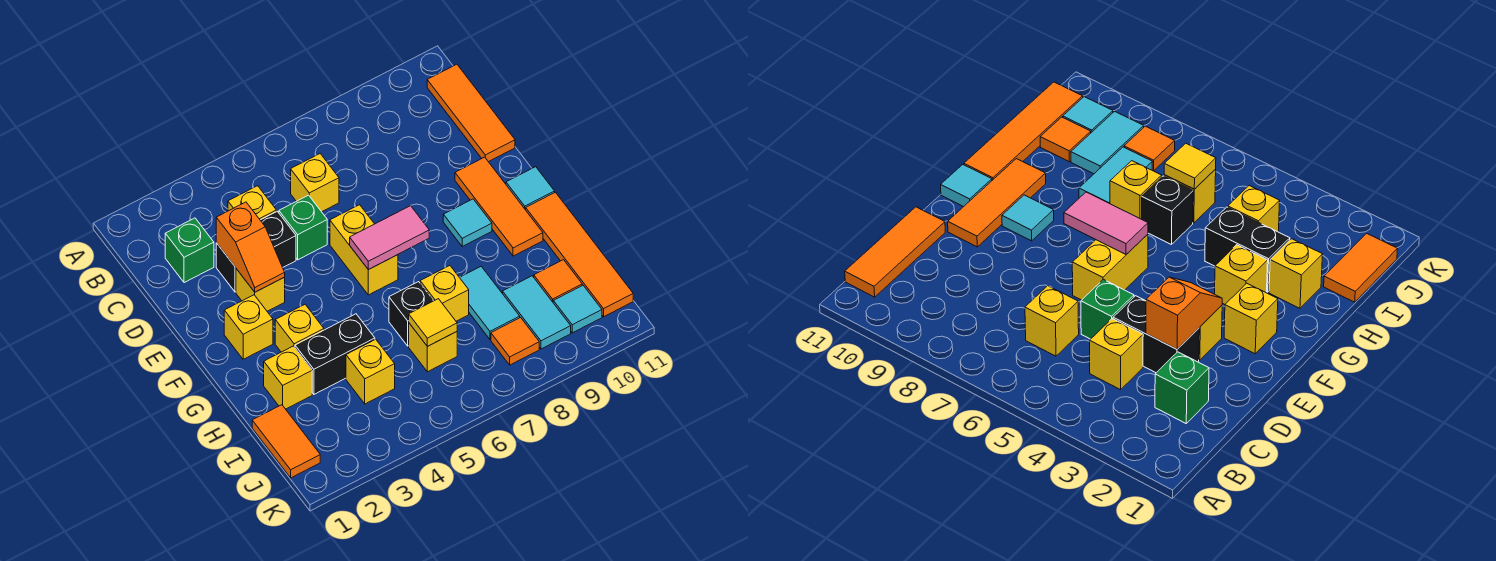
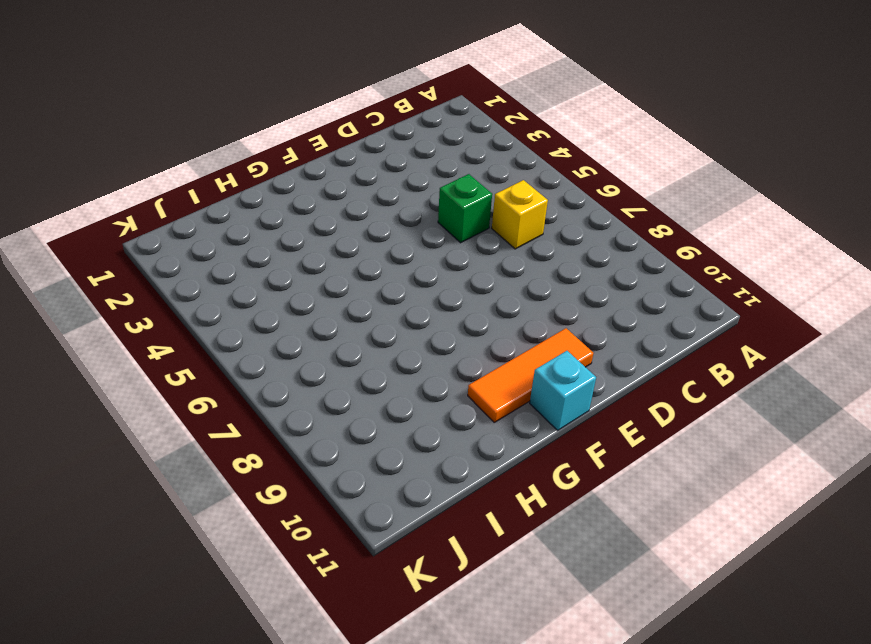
cyan brick F11 level 1 -> cyan tile F11 level 1
none -> orange tile B11:D11 level 1
none -> green brick C2 level 1
none -> yellow brick C4 level 1

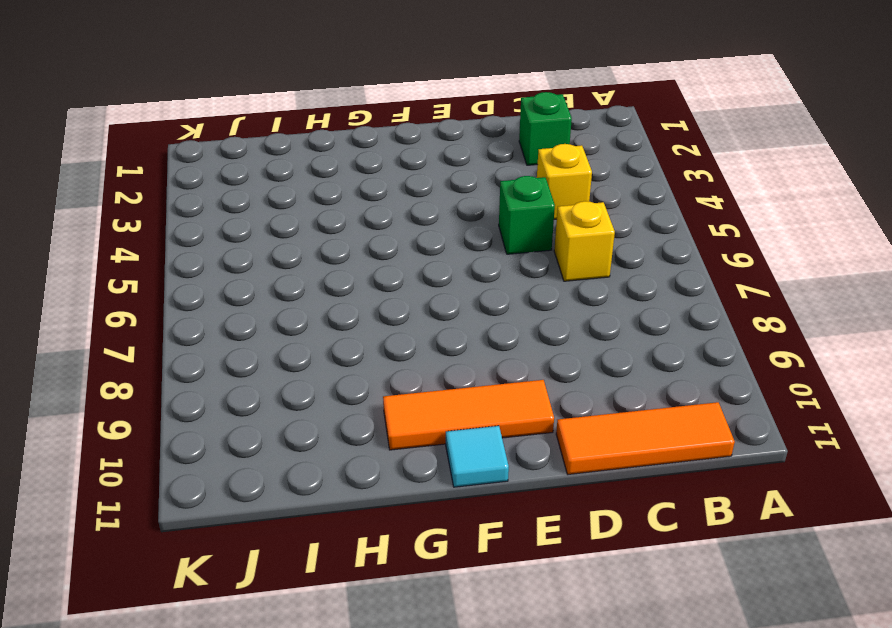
none -> black brick D3:D4 level 1
none -> yellow brick E3 level 1
none -> yellow brick E6:F6 level 1

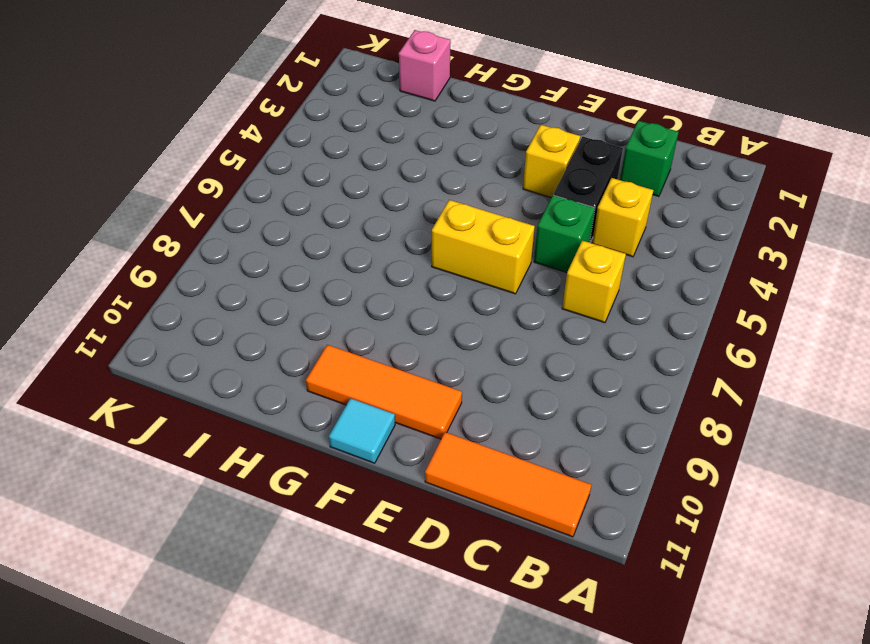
pink brick I1 level 1 -> orange tile I1:J1 level 1
none -> yellow brick F2 level 1
none -> cyan tile F9 level 1
none -> yellow brick G3 level 1

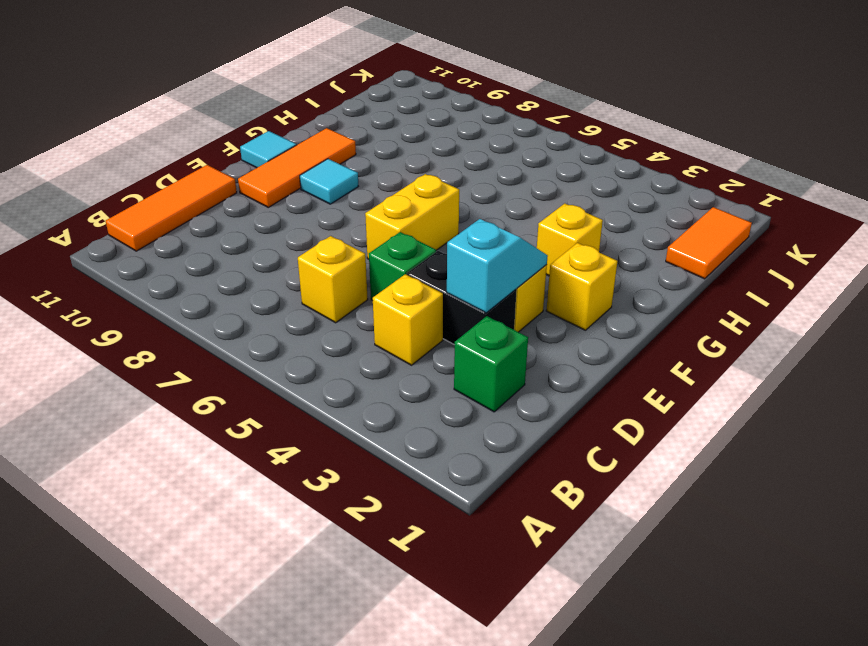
cyan slope D3:E3 level 2 top D -> orange slope D3:E3 level 2 top D
none -> orange tile G11:J11 level 1
none -> yellow brick H2 level 1
none -> black brick H3:H4 level 1

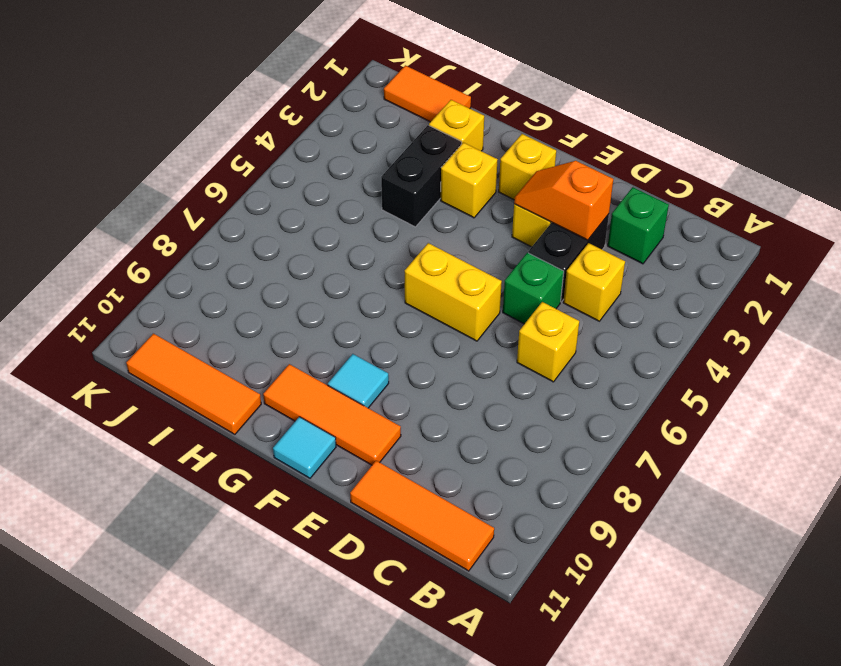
orange tile H11:J11 level 1 -> orange tile G11:J11 level 1
none -> black brick H6 level 1
none -> yellow brick H7 level 1
none -> cyan tile H8:I8 level 1

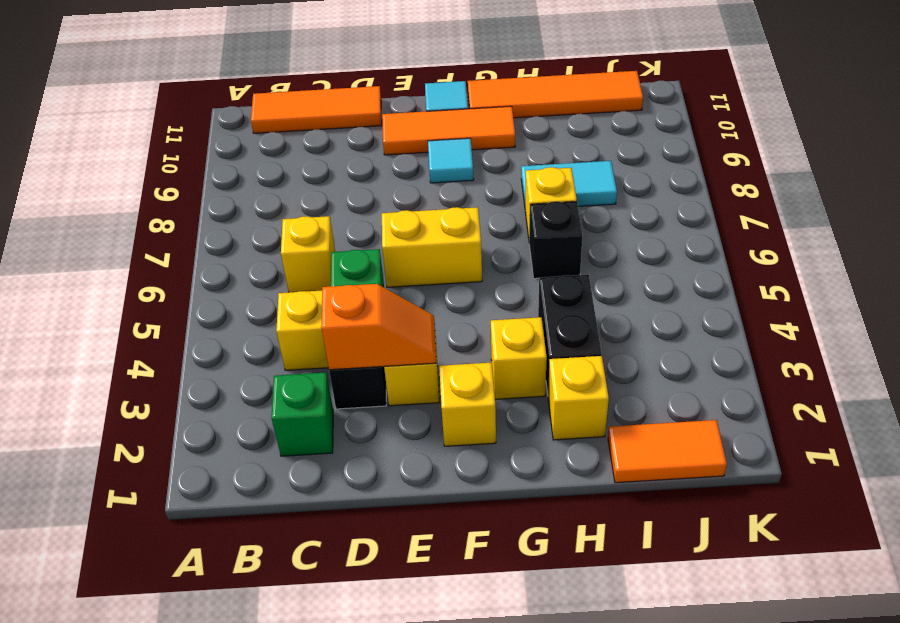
none -> yellow brick I4 level 1
none -> yellow brick I6 level 1
none -> cyan tile I9:J9 level 1

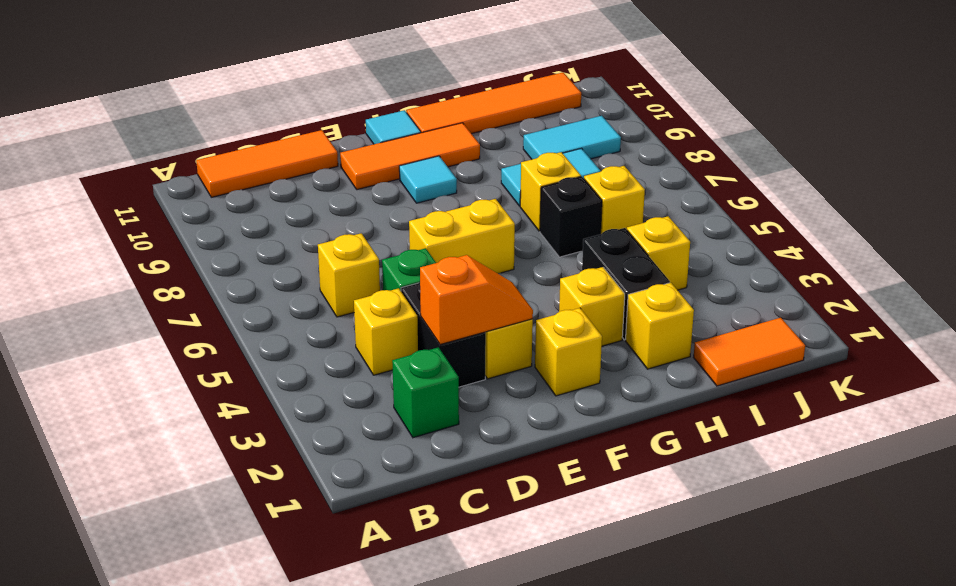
none -> orange tile I10 level 1
none -> orange tile J8 level 1
none -> cyan tile J10 level 1

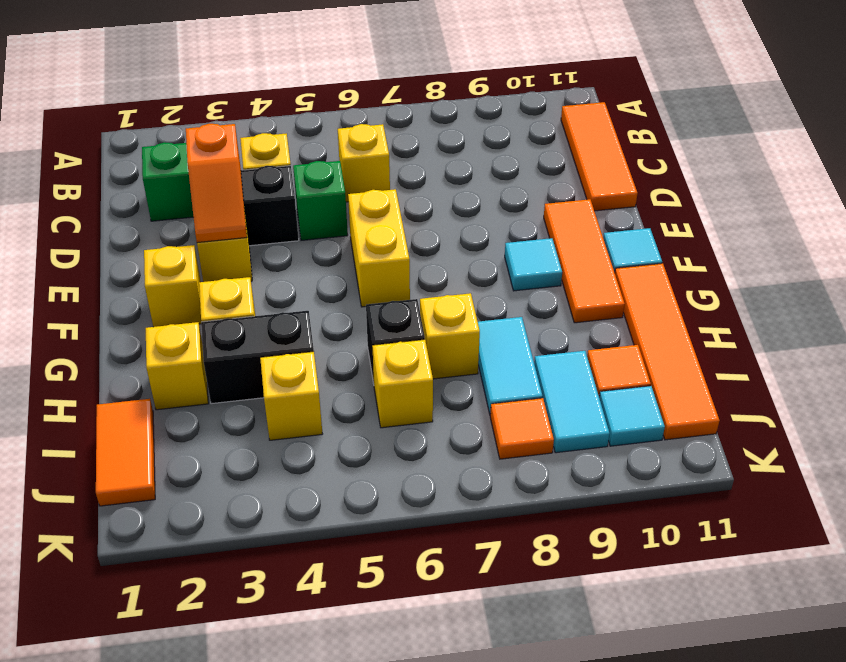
none -> pink tile F6:F7 level 2
none -> yellow tile I6 level 2

